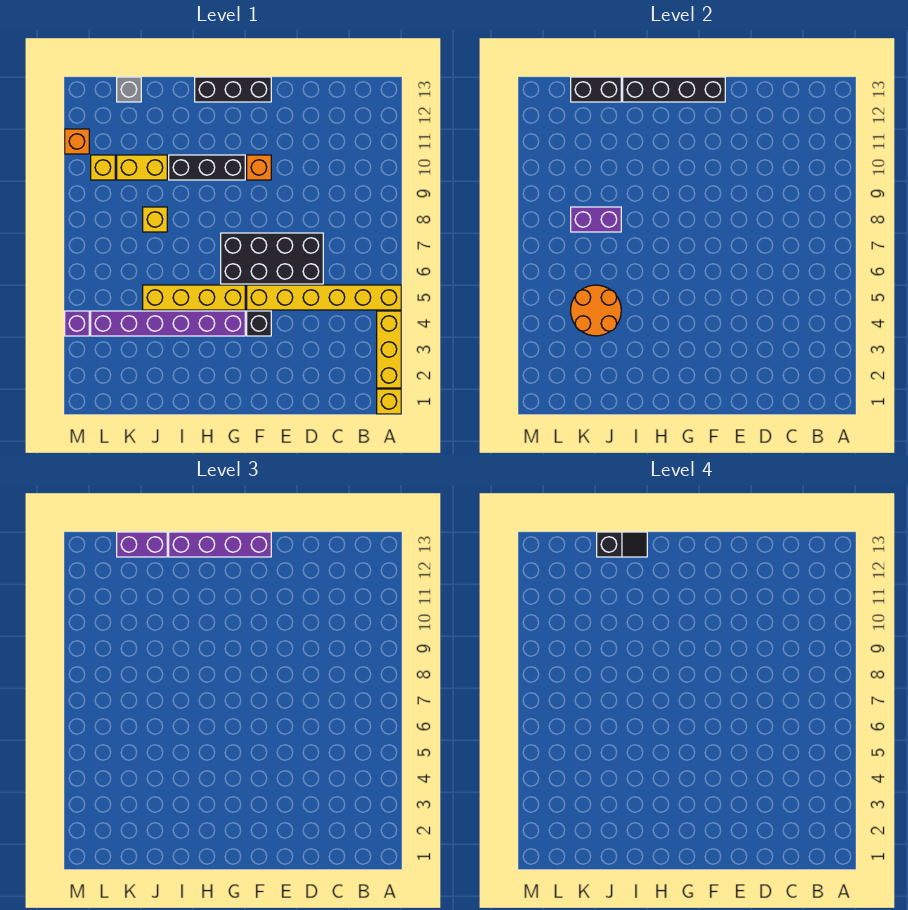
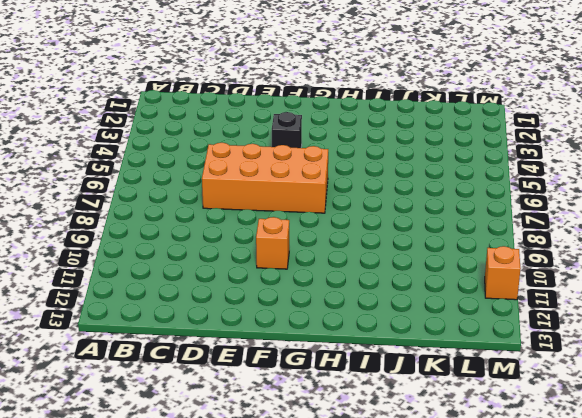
orange brick D6:G7 level 1 -> black brick D6:G7 level 1
none -> yellow brick A1 level 1
none -> yellow brick A2:A4 level 1
none -> yellow brick A5:F5 level 1

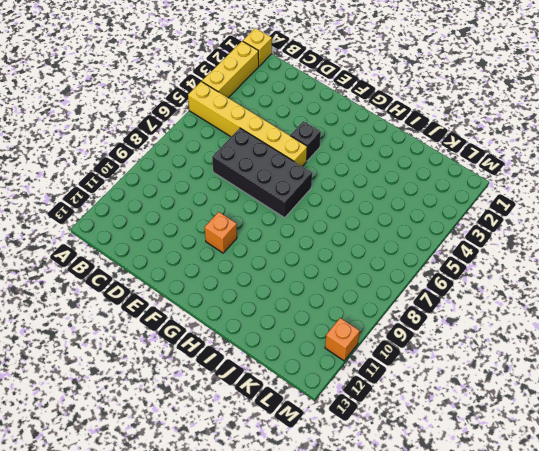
none -> black brick F13:H13 level 1
none -> purple brick G4:L4 level 1
none -> yellow brick G5:J5 level 1

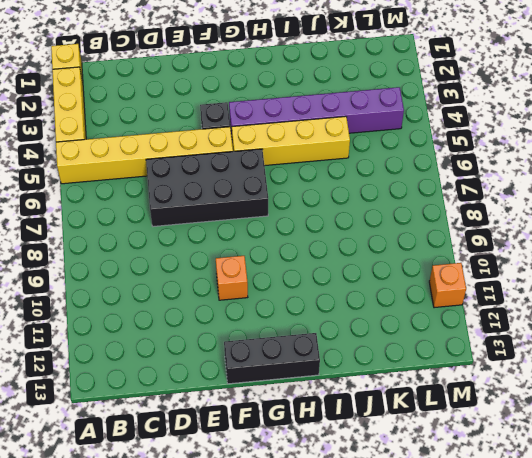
none -> black brick G10:I10 level 1
none -> yellow brick J8 level 1
none -> yellow brick J10:K10 level 1

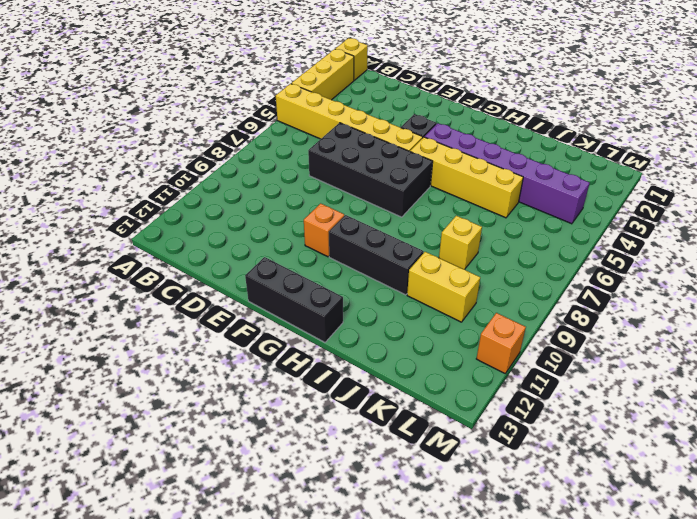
none -> grey brick K13 level 1
none -> yellow brick L10 level 1
none -> purple brick M4 level 1

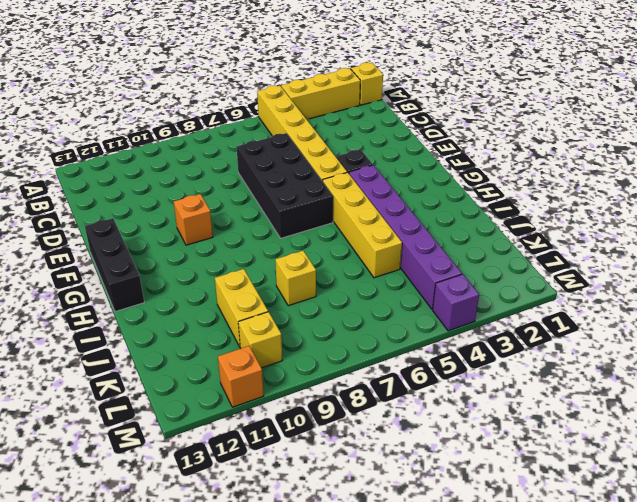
none -> black brick G10:I10 level 1
none -> grey brick K13 level 1
none -> black brick F13:I13 level 2

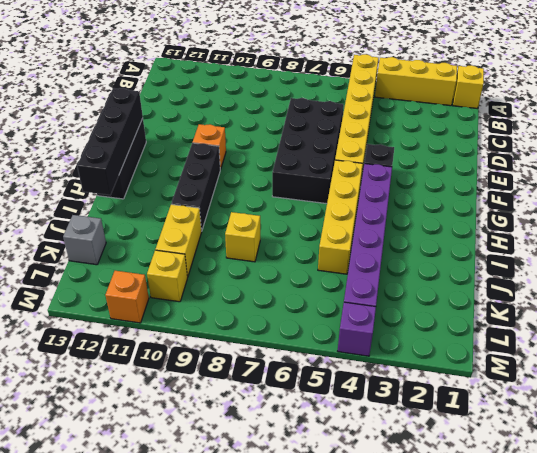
none -> orange round brick J4:K5 level 2
none -> purple brick J8:K8 level 2
none -> black brick J13:K13 level 2

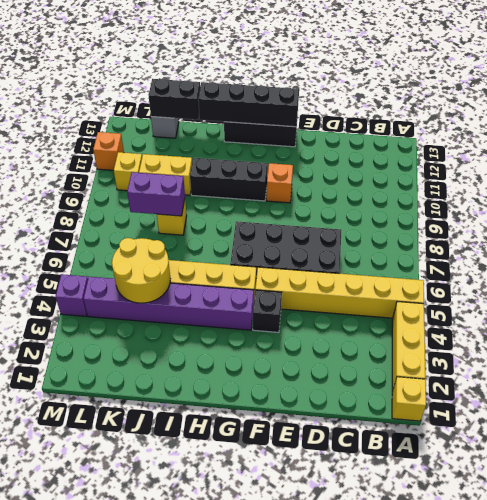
yellow round brick J4:K5 level 2 -> orange round brick J4:K5 level 2
none -> purple brick F13:I13 level 3
none -> purple brick J13:K13 level 3
none -> black slope I13:J13 level 4 top J

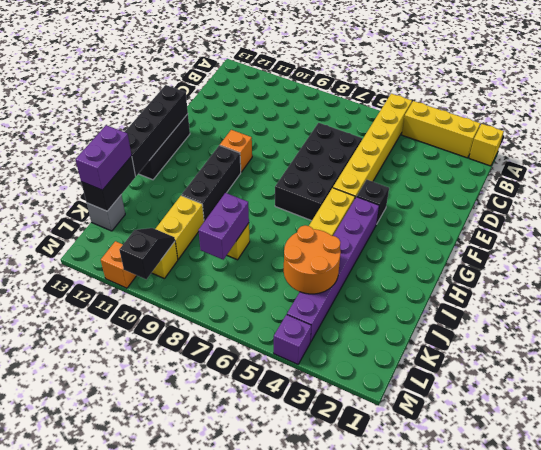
black slope L10:M10 level 2 top M -> black slope I13:J13 level 4 top J
none -> purple brick F13:I13 level 3

